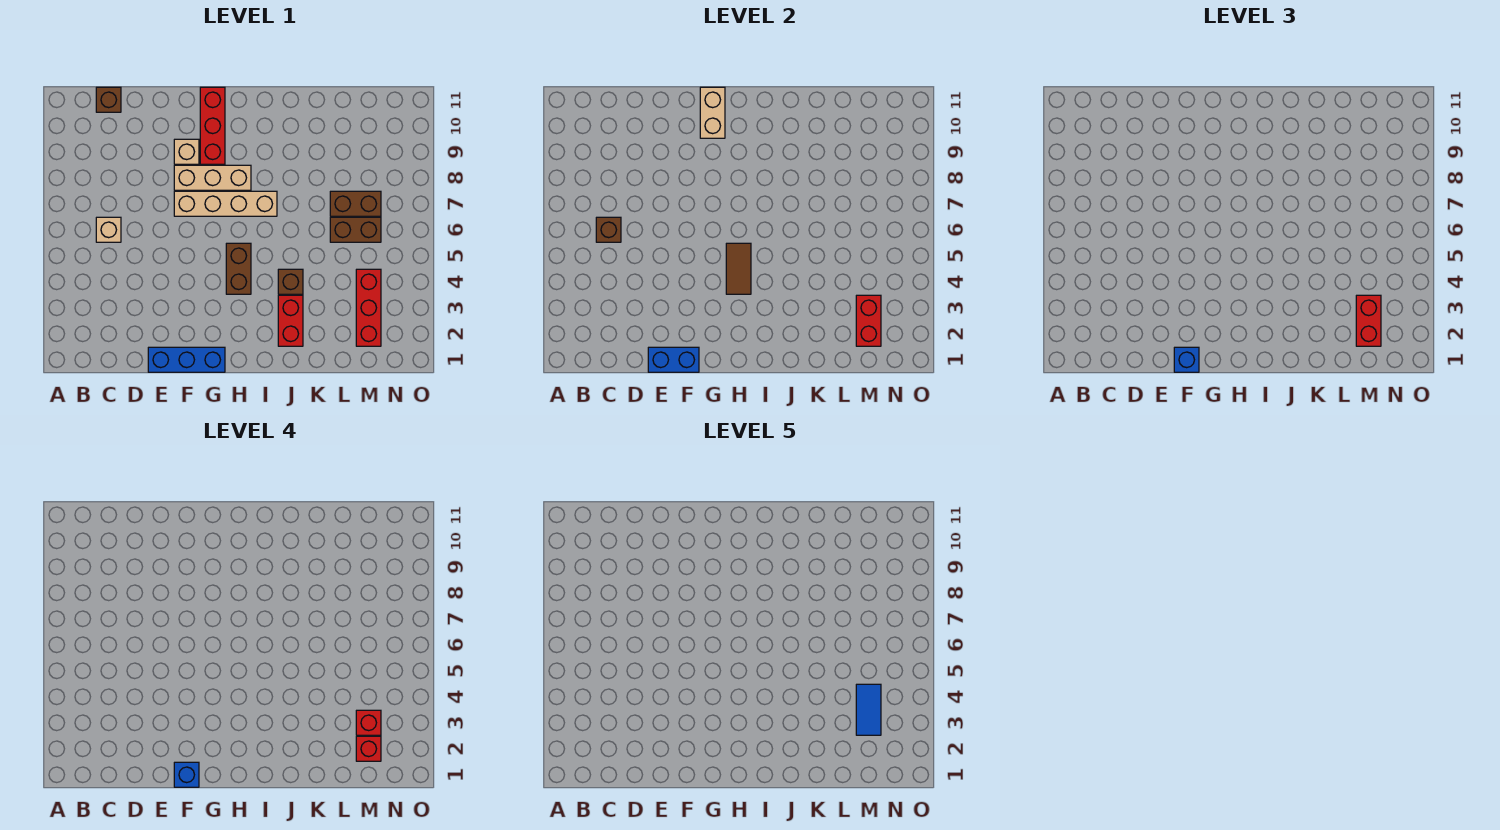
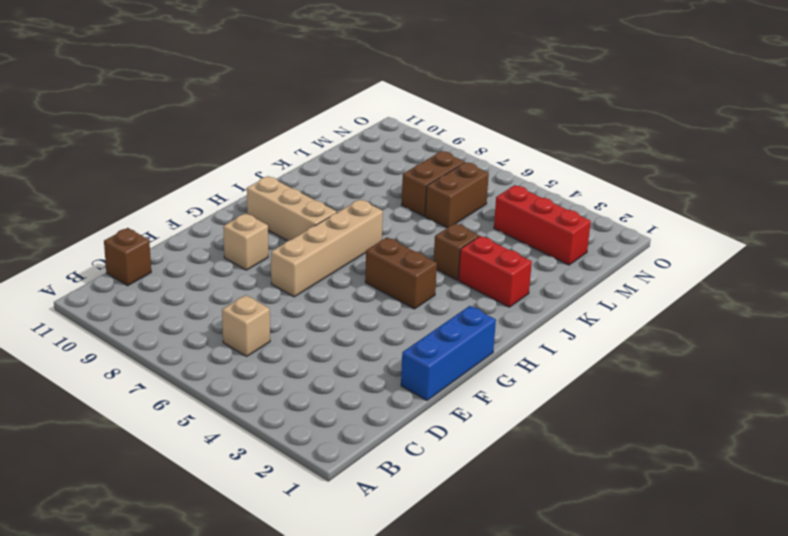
tan brick H8:H10 level 1 -> tan brick F8:H8 level 1
none -> red brick G9:G11 level 1
none -> brown brick C6 level 2
none -> blue brick E1:F1 level 2

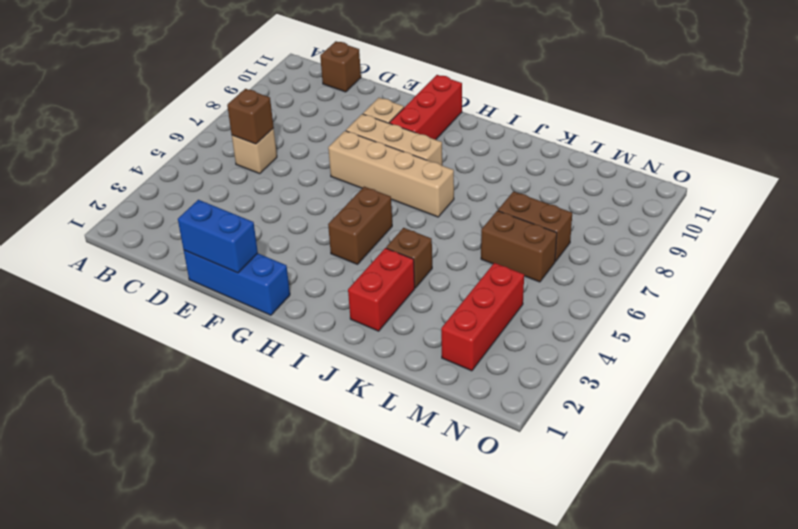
none -> tan brick G10:G11 level 2
none -> brown tile H4:H5 level 2
none -> red brick M2:M3 level 2

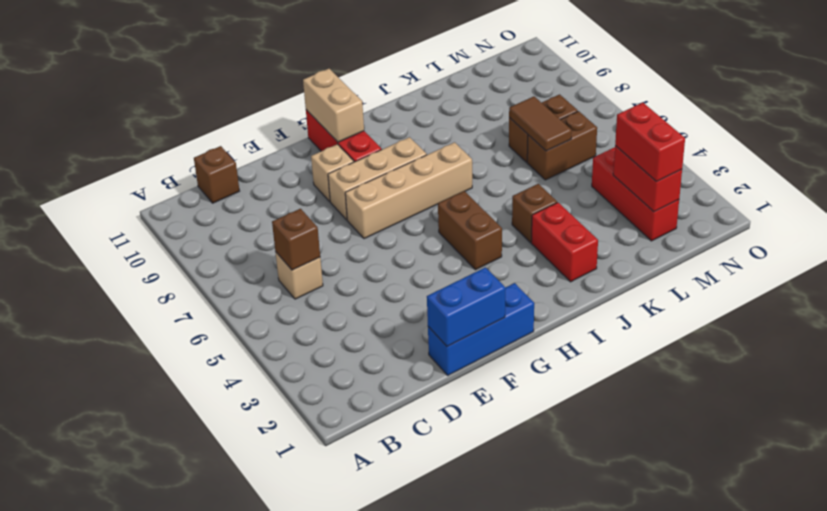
brown tile L6:L7 level 2 -> brown tile H4:H5 level 2
none -> blue brick F1 level 3
none -> blue brick F1 level 4
none -> red brick M2 level 4

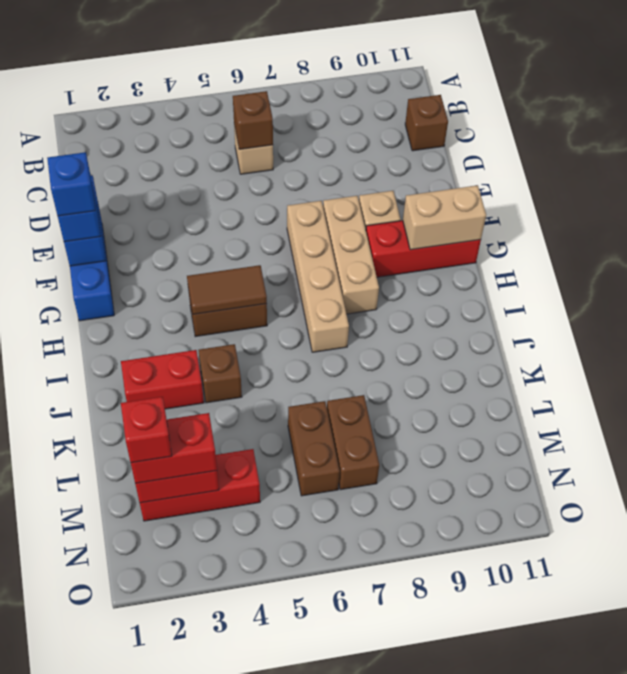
none -> red brick M3 level 4
none -> blue tile M3:M4 level 5

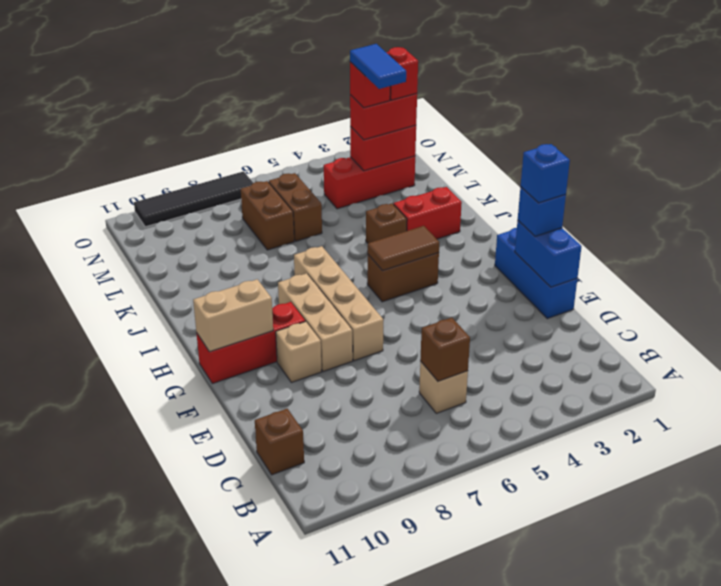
blue tile L3:M3 level 5 -> blue tile M3:M4 level 5
black tile O7:O10 level 1 -> none

